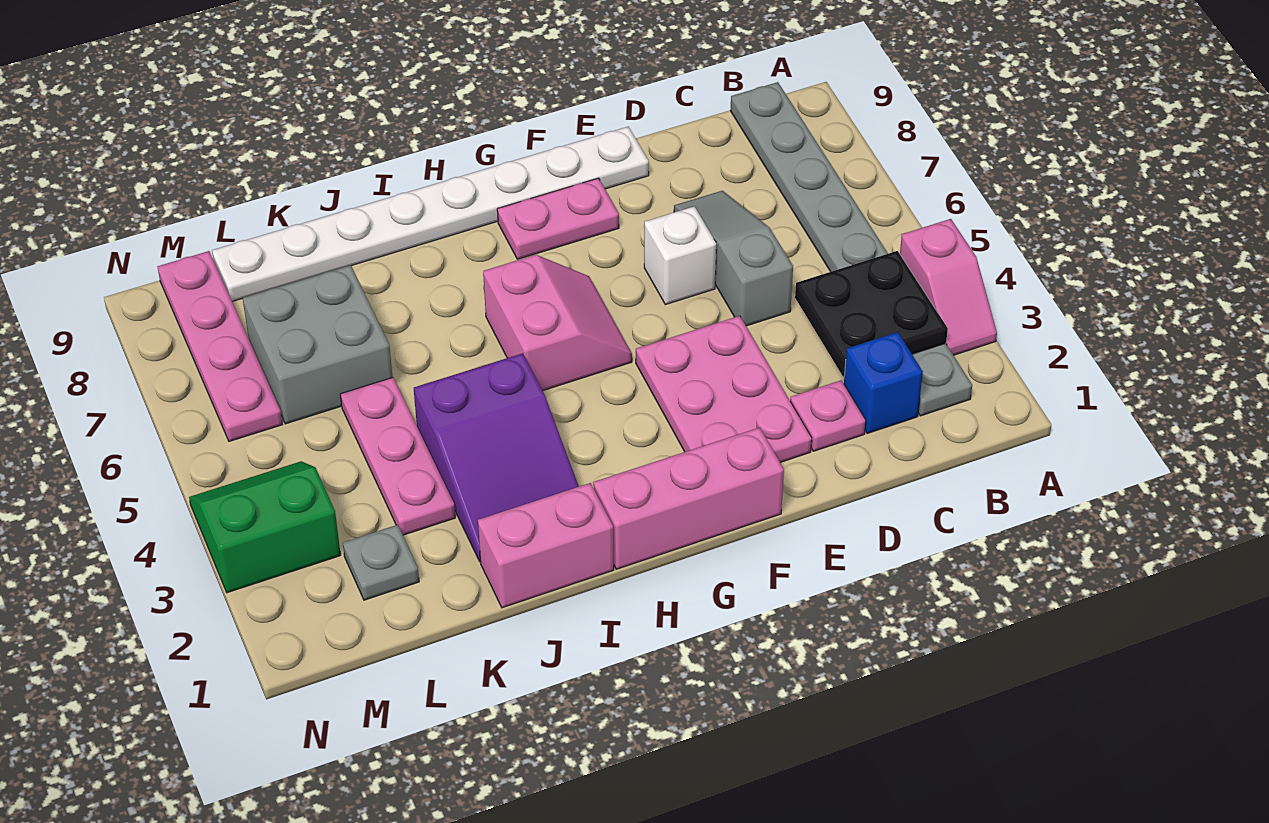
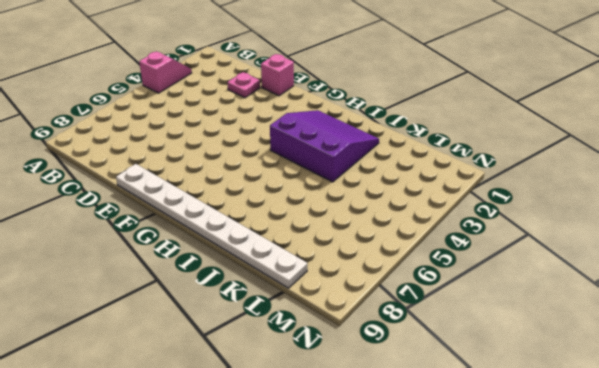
pink brick E1 level 1 -> none
purple slope H2:J4 level 1 top 4 -> purple slope I2:J4 level 1 top 4
none -> grey plate B2:B9 level 1
none -> blue brick C2 level 1
none -> grey slope D5:D7 level 1 top 5

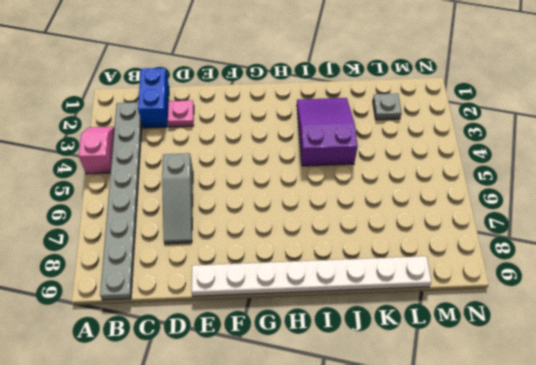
blue brick C1:C2 level 1 -> blue brick C2 level 1
none -> pink plate E2:F4 level 1
none -> white brick E6 level 1
none -> pink brick F1:H1 level 1

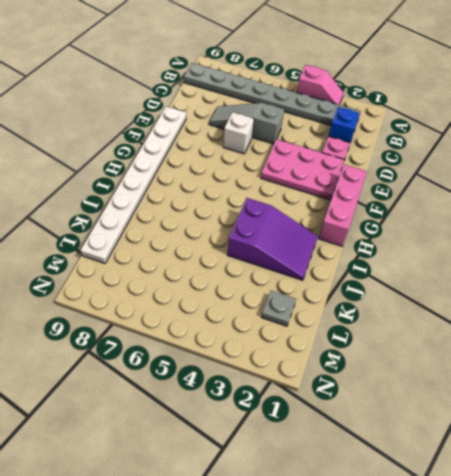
none -> pink plate F8:G8 level 1
none -> pink slope G5:H6 level 1 top H
none -> pink brick I1:J1 level 1

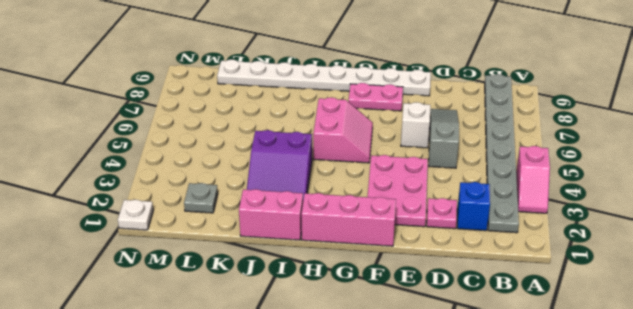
white plate N1 level 1 -> none
none -> pink plate K3:K5 level 1
none -> grey brick K6:L7 level 1
none -> green slope M3:N4 level 1 top 3

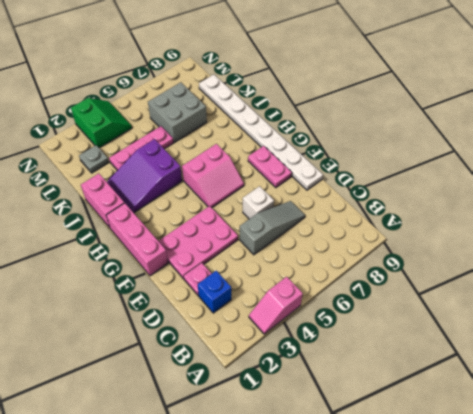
none -> grey plate B2:B9 level 1
none -> pink plate M6:M9 level 1
none -> black plate B3:C4 level 2

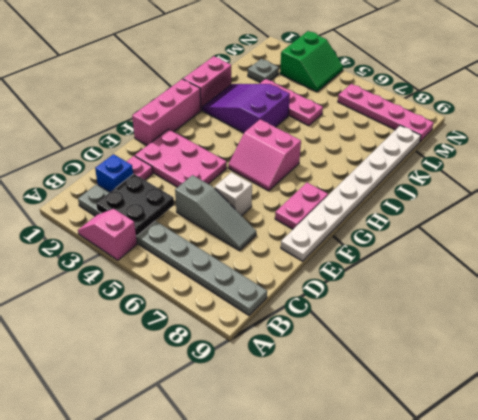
none -> grey brick K6:L7 level 1

